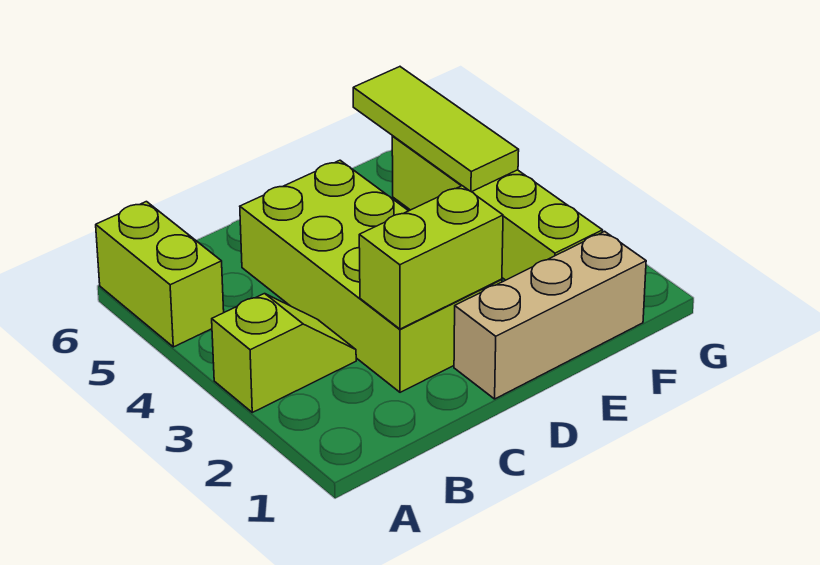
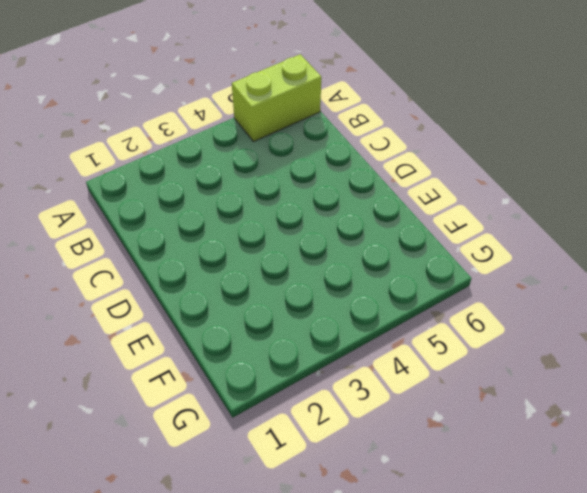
none -> lime slope A3:B3 level 1 top A
none -> lime brick C2:D5 level 1

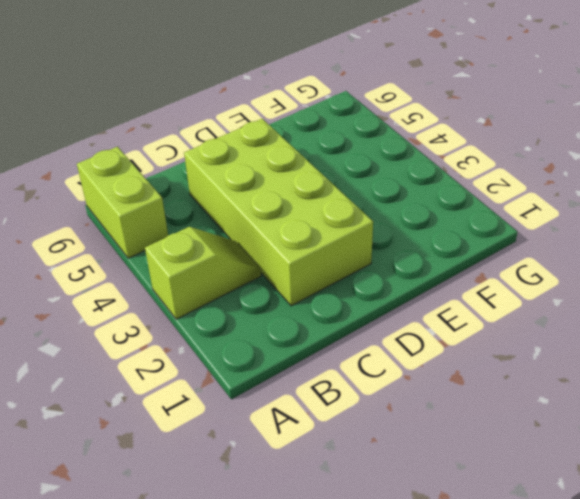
none -> tan brick D1:F1 level 1
none -> lime brick F2:F5 level 1

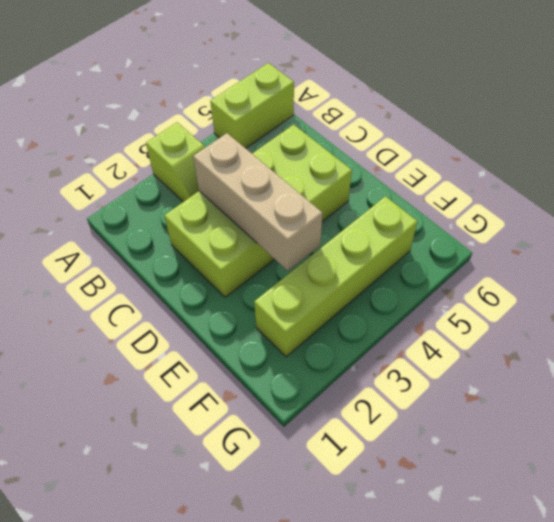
tan brick C3:E3 level 2 -> tan brick D1:F1 level 1
none -> lime brick C2:D2 level 2
none -> lime tile F4:F6 level 2

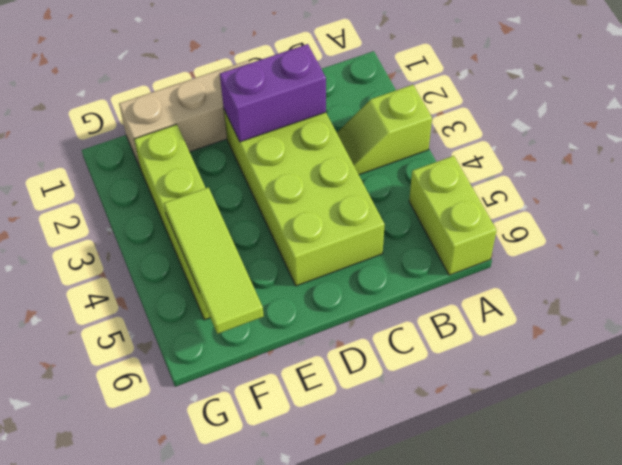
purple brick C2:D2 level 2 -> lime brick C2:D2 level 2

